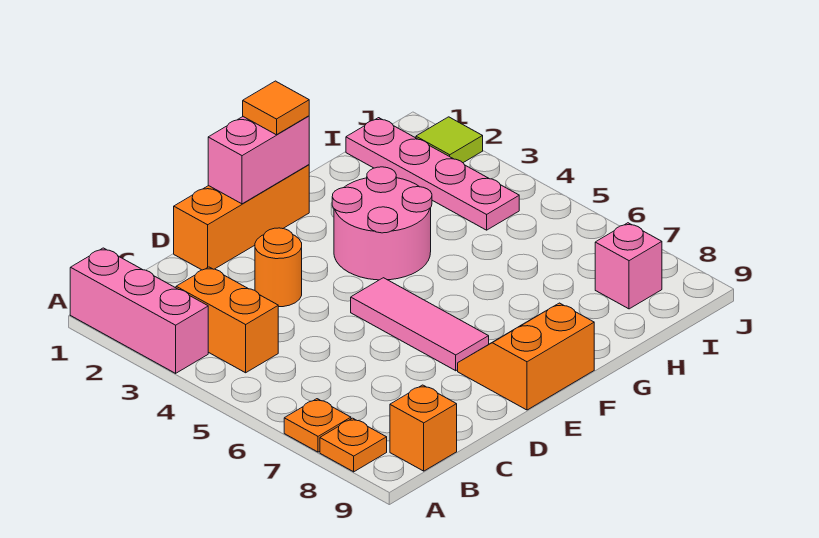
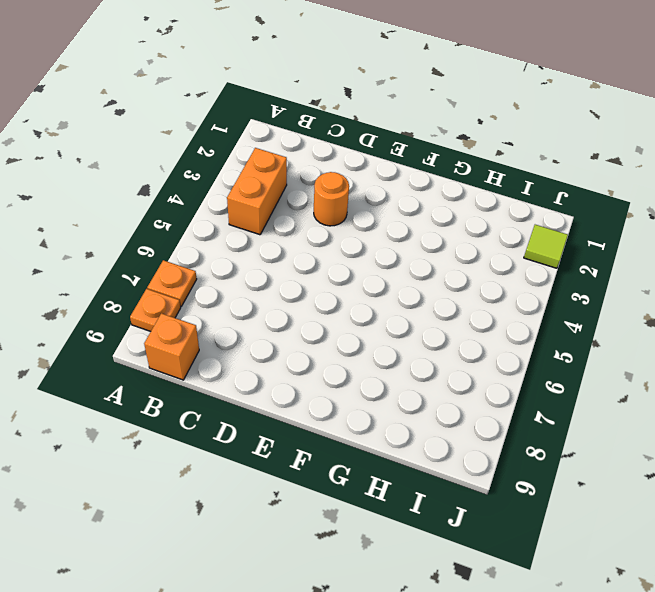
none -> pink brick A1:A3 level 1
none -> orange brick D1:F1 level 1
none -> pink tile E5:E7 level 1

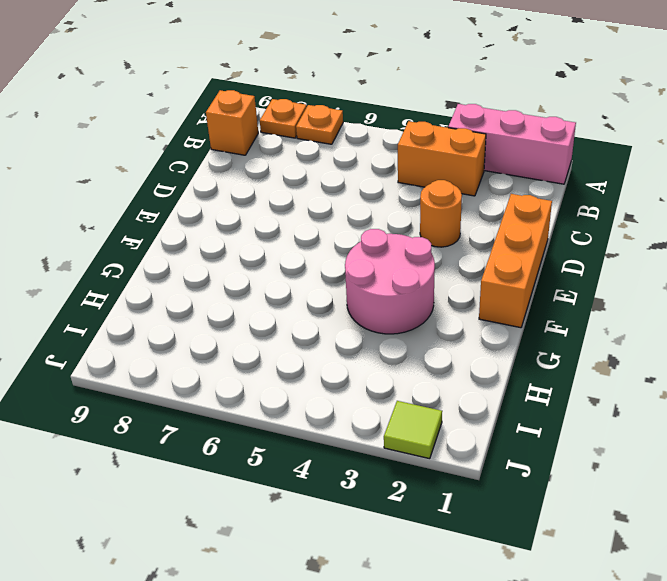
none -> pink tile E5:E7 level 1
none -> orange slope E8:F9 level 1 top 9
none -> pink plate I1:I4 level 1

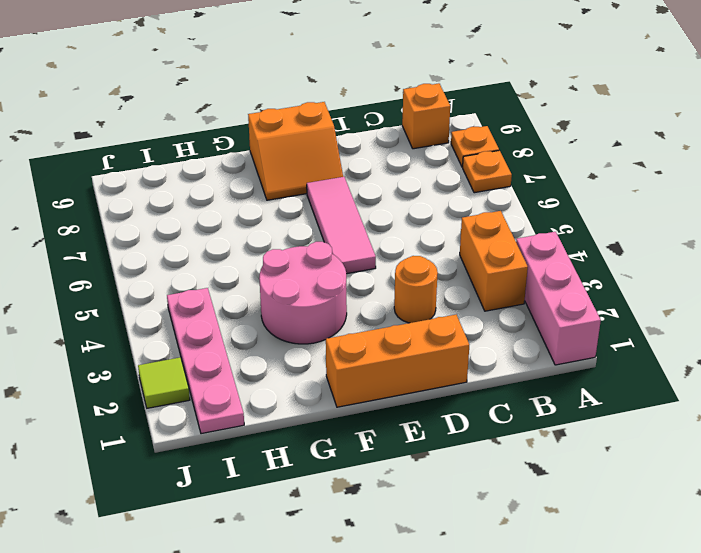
none -> pink brick I8 level 1
none -> pink brick E1:F1 level 2
none -> orange tile F1 level 3

